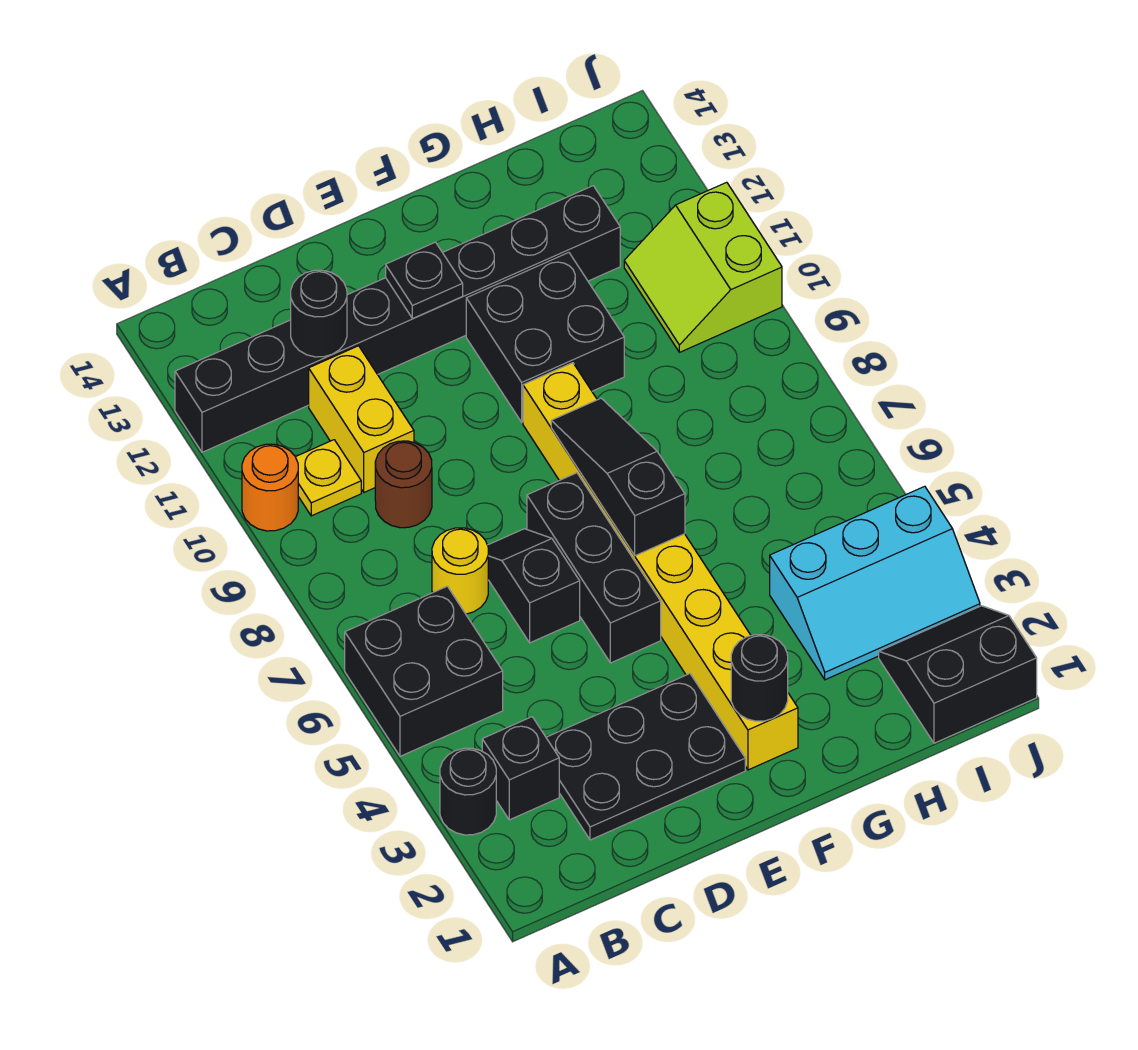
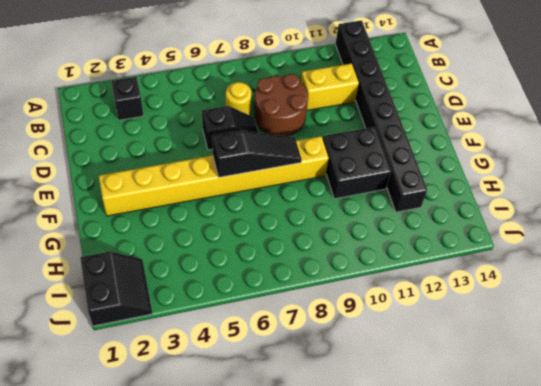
brown round brick C8:D9 level 1 -> brown round brick C9 level 1
none -> black round brick A3 level 1
none -> black brick A5:B6 level 1
none -> orange round brick A10 level 1

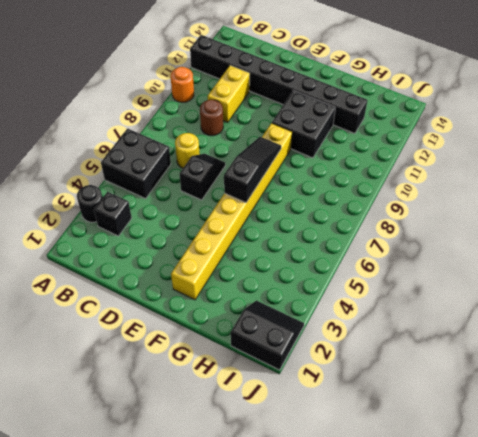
none -> yellow plate B10 level 1
none -> black plate C2:E3 level 1
none -> black brick E5:E7 level 1

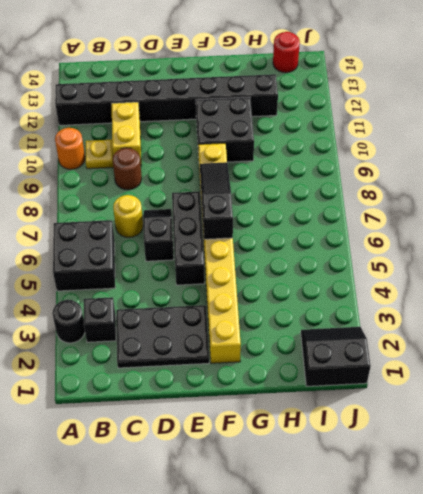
red round brick I14 level 1 -> none
none -> cyan slope H3:J4 level 1 top 4
none -> lime slope I10:J11 level 1 top J
none -> black round brick C12 level 2

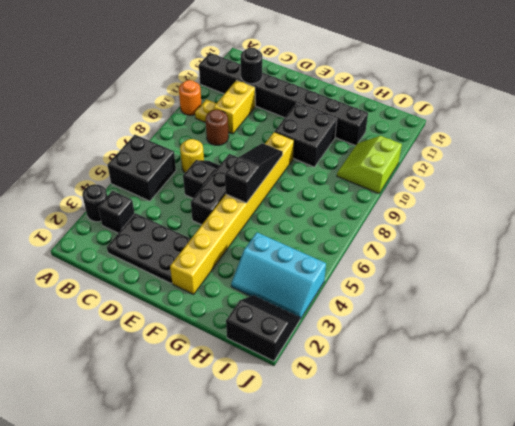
none -> black plate E12 level 2
none -> black round brick F2 level 2

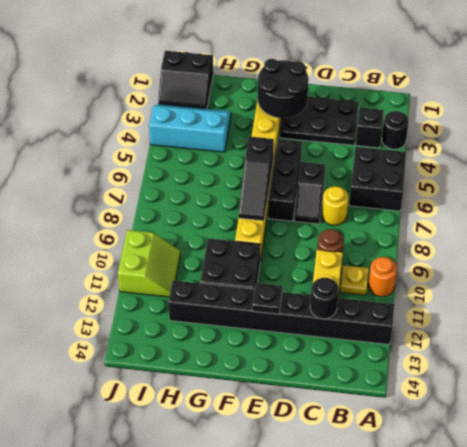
black round brick E2:F3 level 2 -> black round brick F2 level 2

